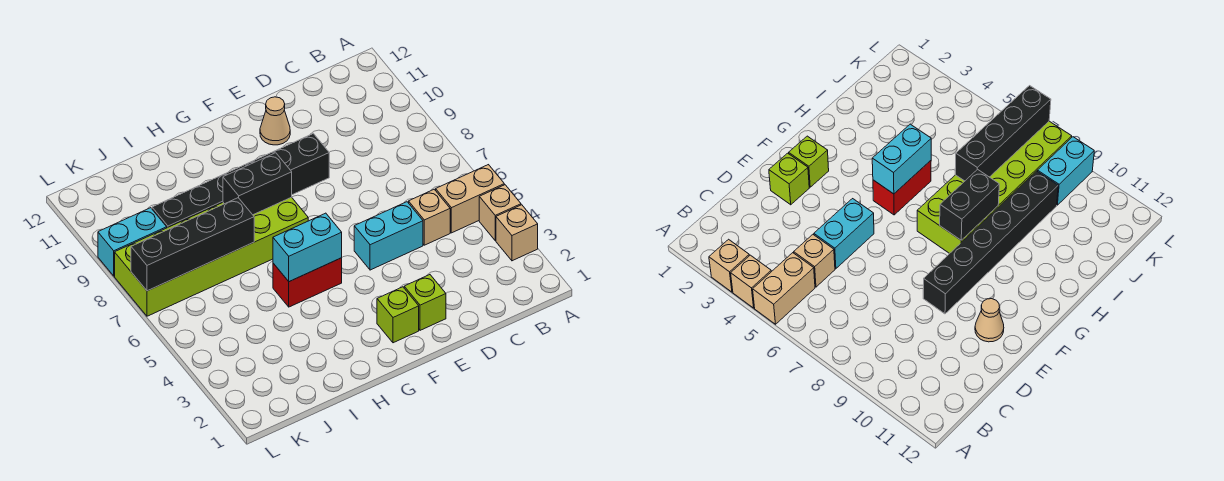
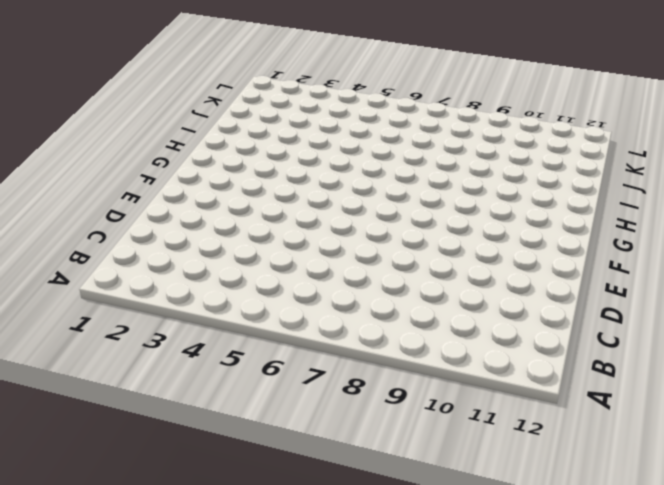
none -> tan brick A3 level 1
none -> tan brick A4 level 1
none -> tan brick A5:B5 level 1

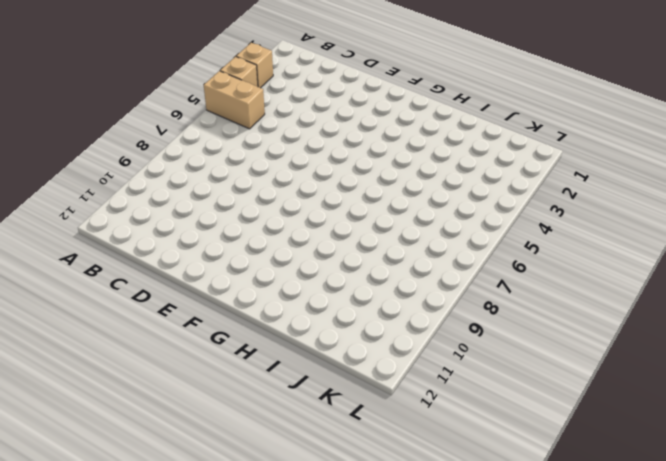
none -> tan brick C5 level 1
none -> cyan brick D5:E5 level 1
none -> lime brick E2 level 1

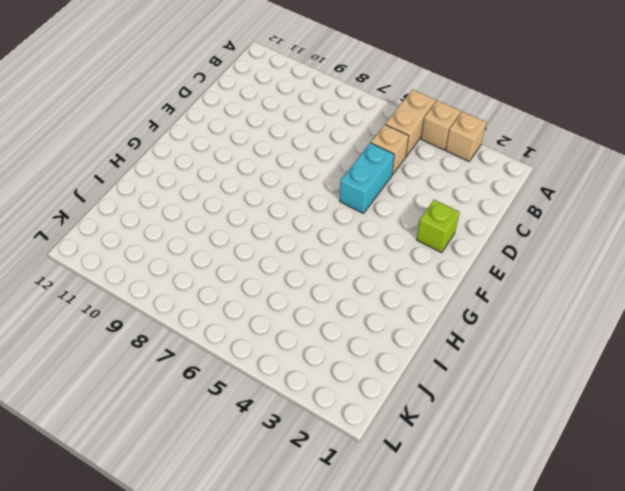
none -> black brick E9:J9 level 1
none -> tan cone E11 level 1
none -> lime brick F2 level 1

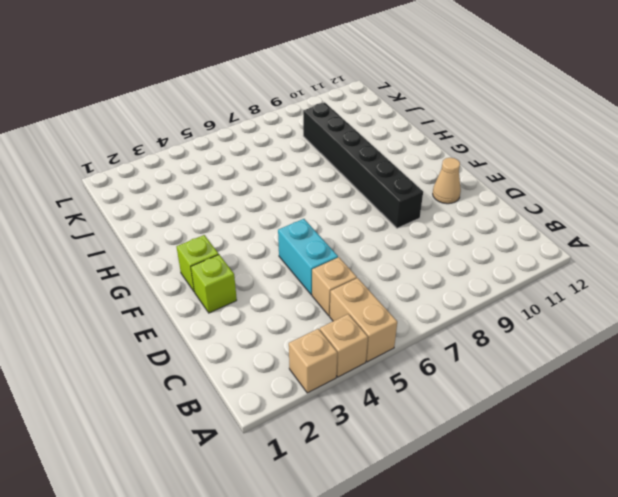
none -> red brick G5:H5 level 1
none -> lime brick G7:L8 level 1
none -> cyan brick K9:L9 level 1

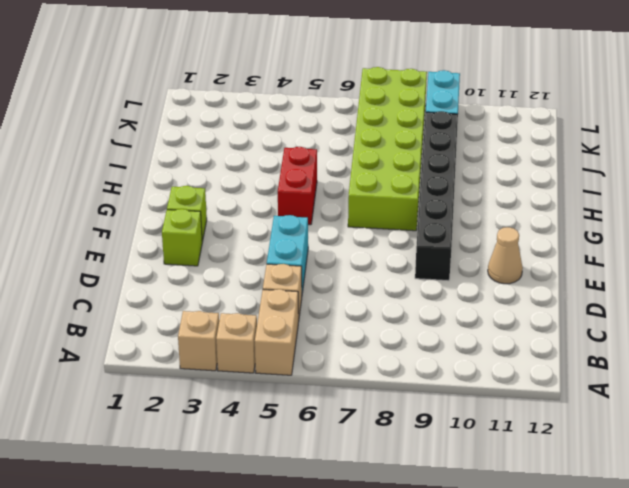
none -> cyan brick G5:H5 level 2
none -> black brick G8:H8 level 2
none -> black brick I7:L7 level 2

